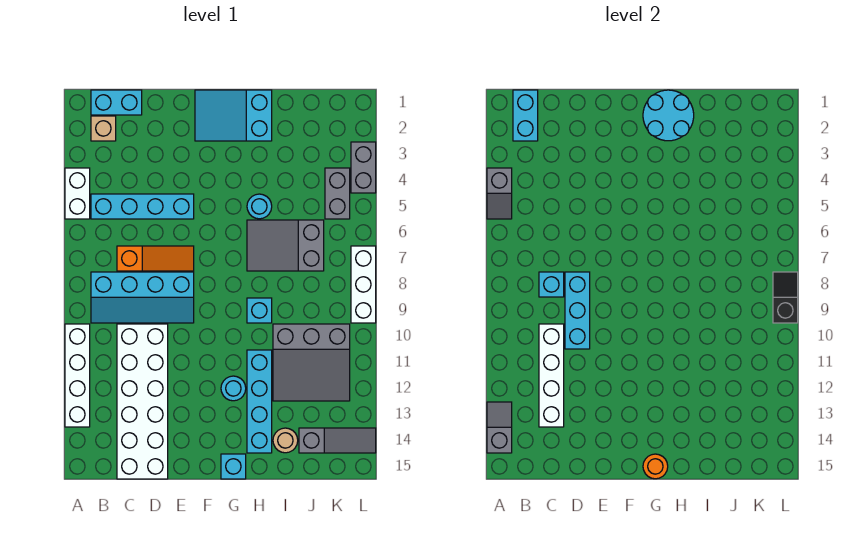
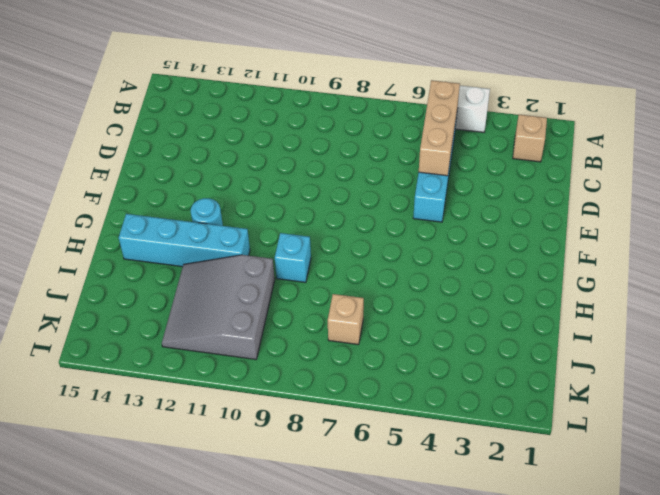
tan brick B5:D5 level 2 -> none
tan brick J7 level 1 -> grey slope H6:J7 level 1 top J
none -> white brick A10:A13 level 1
none -> cyan brick B1:C1 level 1
none -> cyan slope B8:E9 level 1 top 8
none -> orange slope C7:E7 level 1 top C

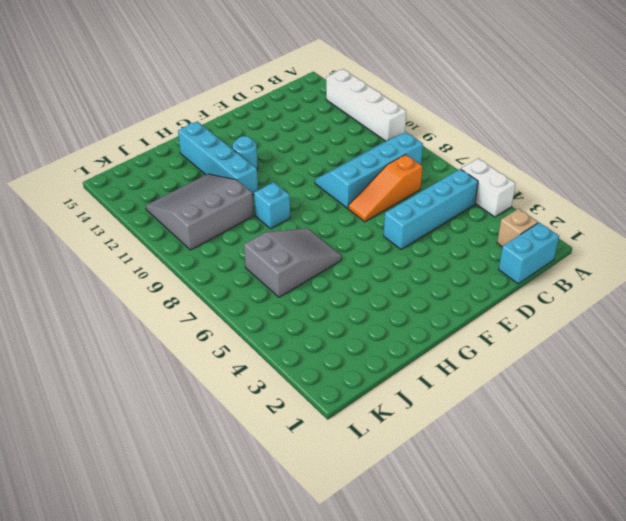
none -> white brick C10:D15 level 1
none -> cyan slope F1:H2 level 1 top H
none -> cyan brick G15 level 1
none -> cyan round brick H5 level 1

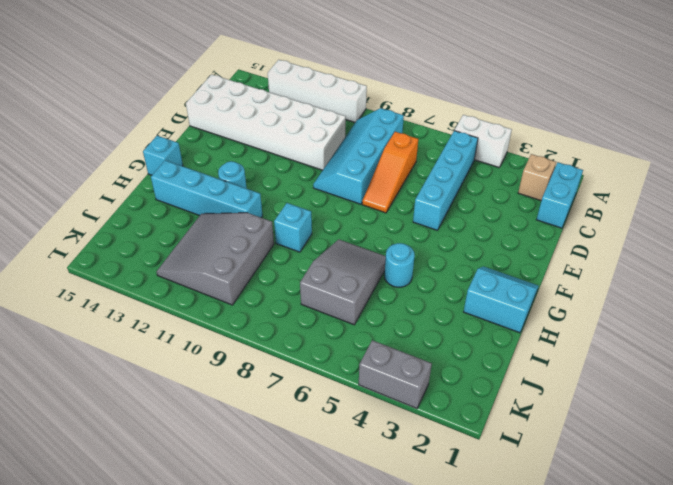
cyan slope G1:H2 level 1 top H -> cyan slope F1:H2 level 1 top H
none -> tan round brick I14 level 1
none -> grey slope J14:L14 level 1 top J
none -> grey brick K4:K5 level 1
none -> white brick L7:L9 level 1

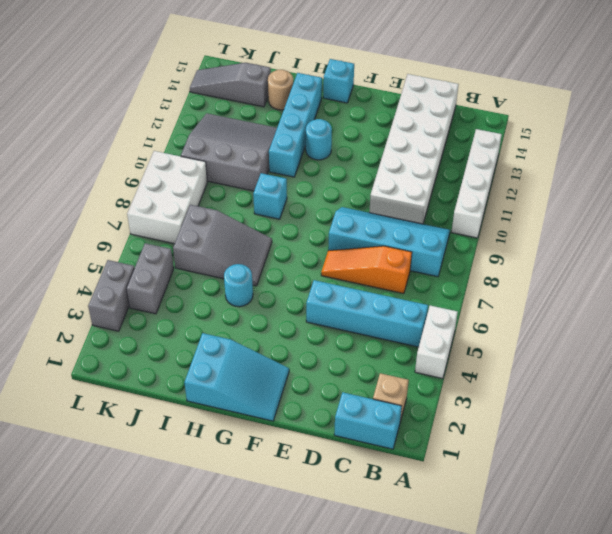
white brick K7:L9 level 1 -> white brick L7:L9 level 1
none -> grey slope A4:A5 level 2 top 4
none -> grey slope A13:A14 level 2 top 14
none -> cyan brick B1:B2 level 2
none -> cyan brick C8 level 2

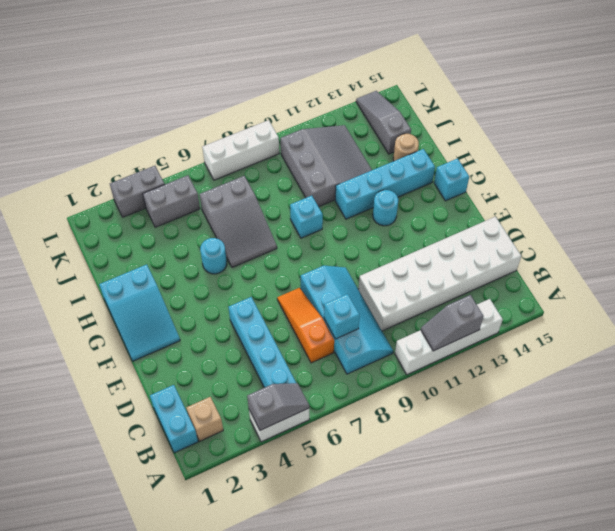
grey slope A11:A12 level 2 top 12 -> grey slope A13:A14 level 2 top 14
none -> cyan brick B1:B2 level 2
none -> white brick C10:C13 level 2
none -> cyan brick D8:D10 level 2
none -> cyan round brick G1:H2 level 2

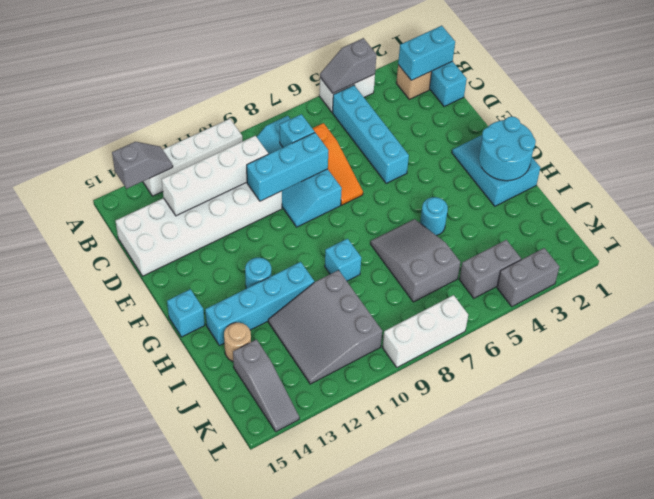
none -> orange round brick G15 level 2
none -> black slope L8:L9 level 2 top 9

